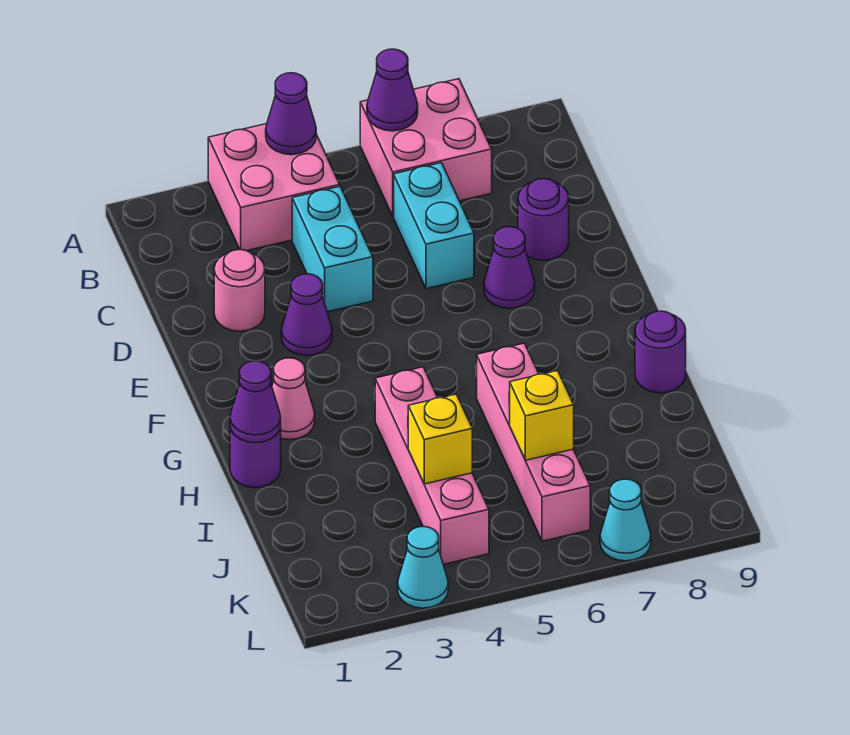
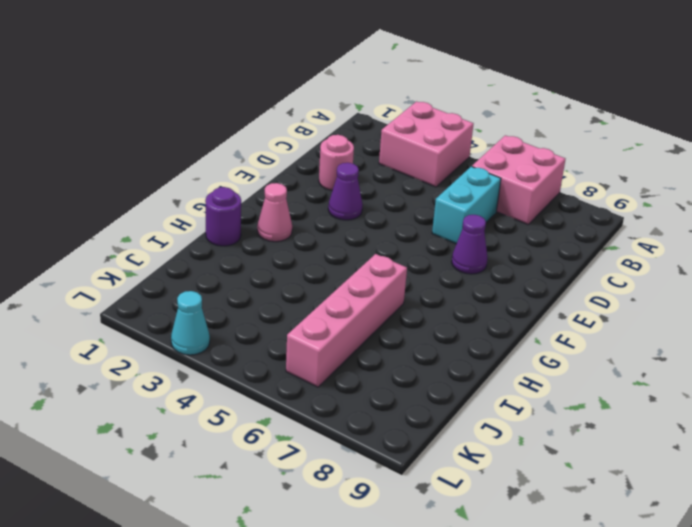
none -> cyan brick C4:D4 level 1
none -> purple round brick D8 level 1
none -> pink brick H4:K4 level 1

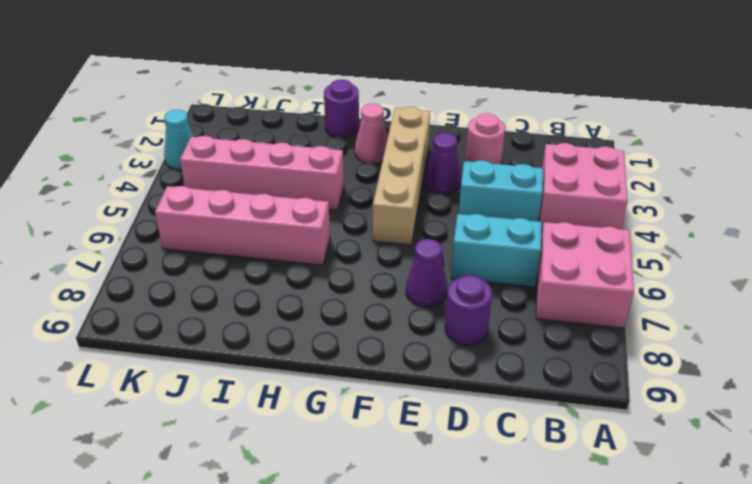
tan brick F2:F5 level 1 -> none
none -> purple round brick H9 level 1
none -> cyan cone L7 level 1
none -> purple cone A4 level 2

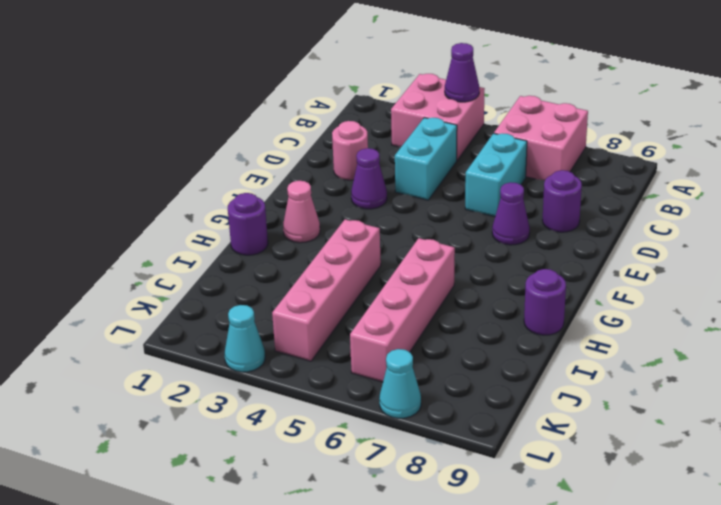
none -> purple cone A6 level 2
none -> purple cone H1 level 2
none -> yellow brick J4 level 2

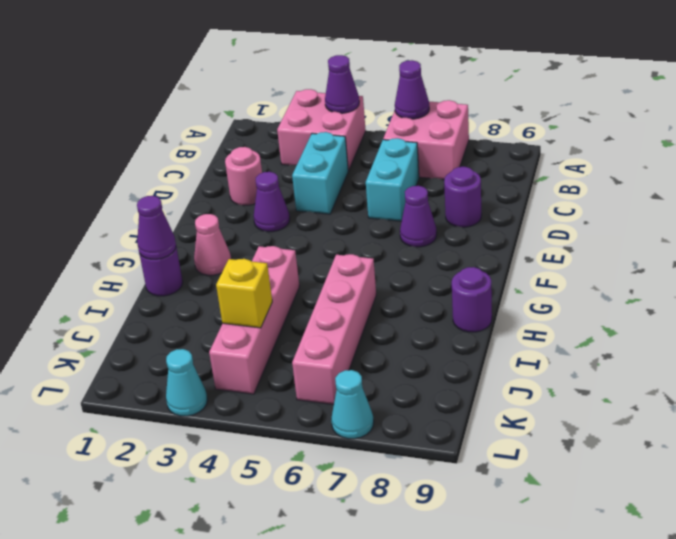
none -> yellow brick J6 level 2

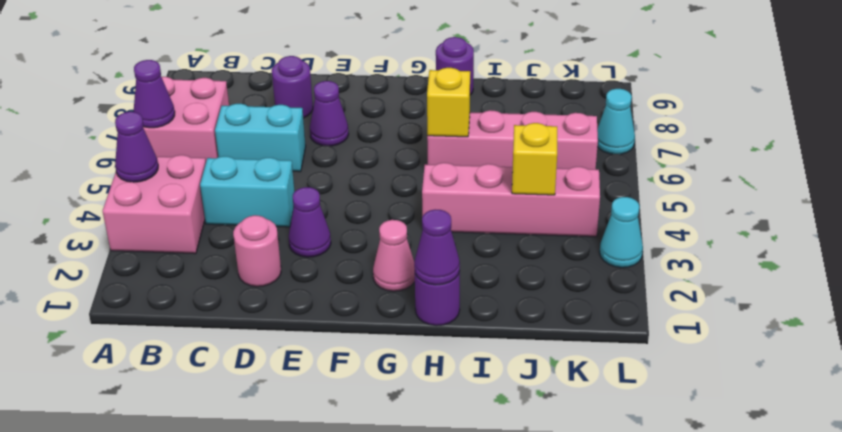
yellow brick H6 level 2 -> yellow brick J6 level 2

